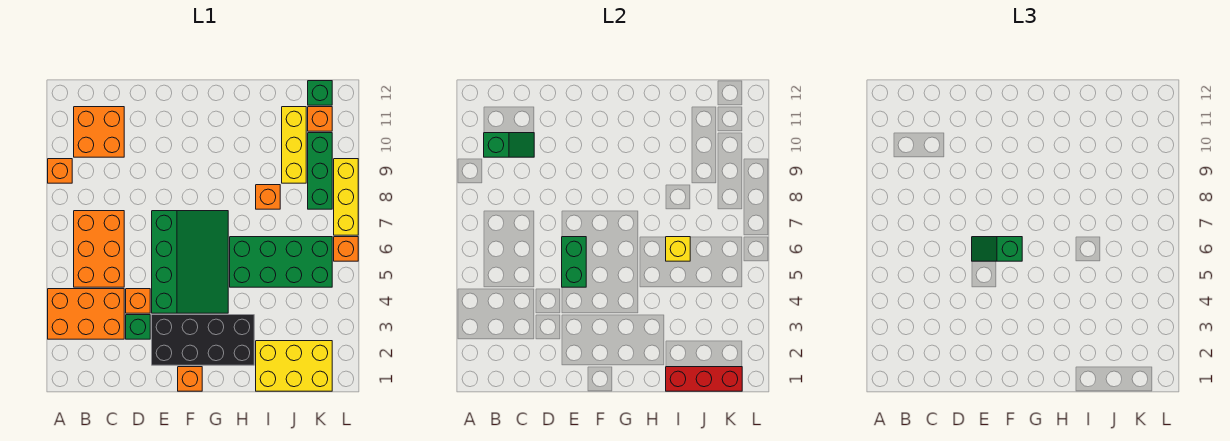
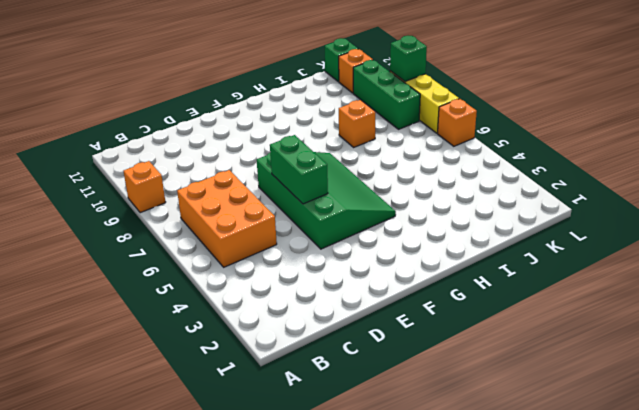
green brick L9 level 2 -> green brick D3 level 1
none -> orange brick A3:C4 level 1
none -> orange brick B10:C11 level 1
none -> orange brick D4 level 1

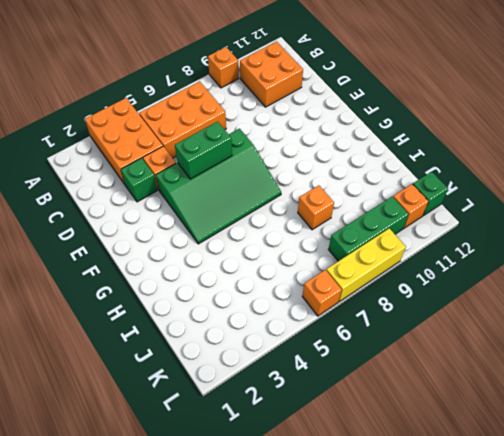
none -> black brick E2:H3 level 1
none -> orange brick F1 level 1
none -> green brick H5:K6 level 1

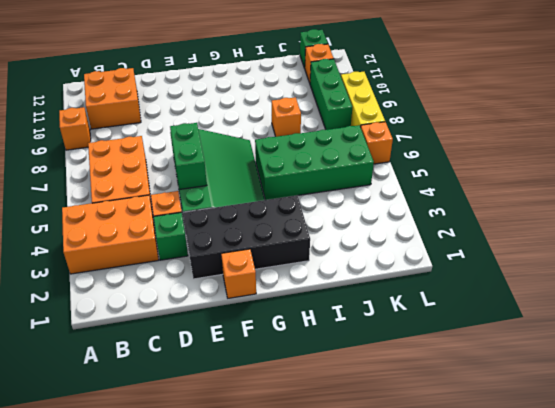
none -> yellow brick I1:K2 level 1
none -> yellow brick J9:J11 level 1
none -> green slope B10:C10 level 2 top B

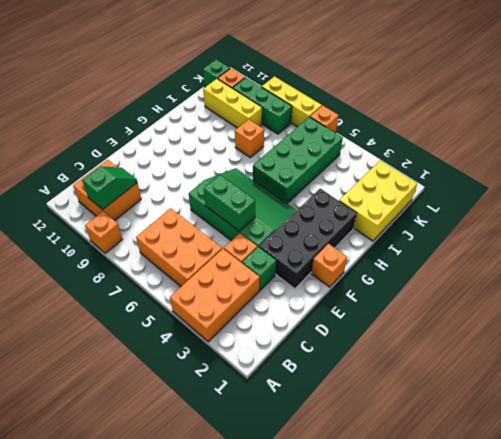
none -> red brick I1:K1 level 2
none -> yellow brick I6 level 2
none -> green slope E6:F6 level 3 top F

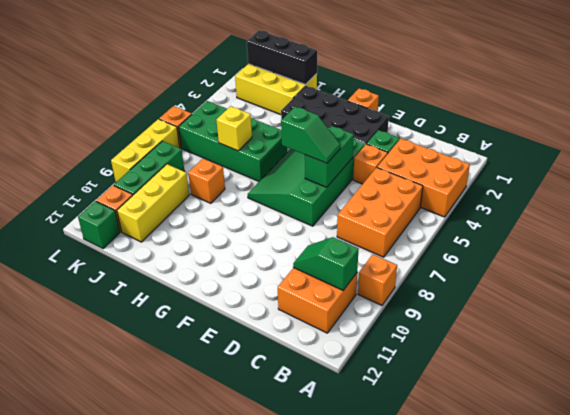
black brick I1:K1 level 2 -> red brick I1:K1 level 2

